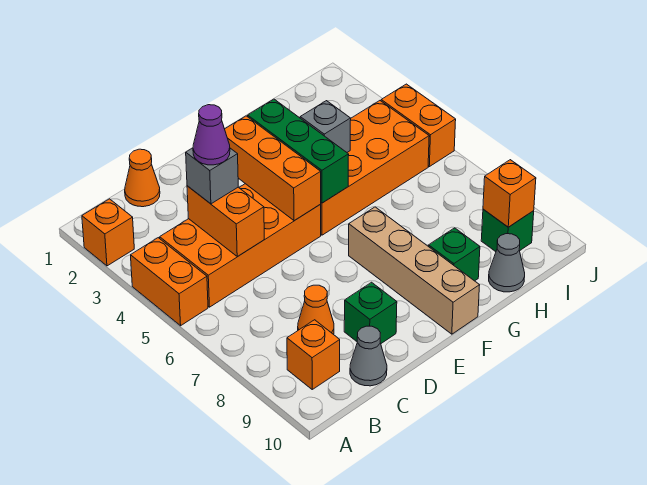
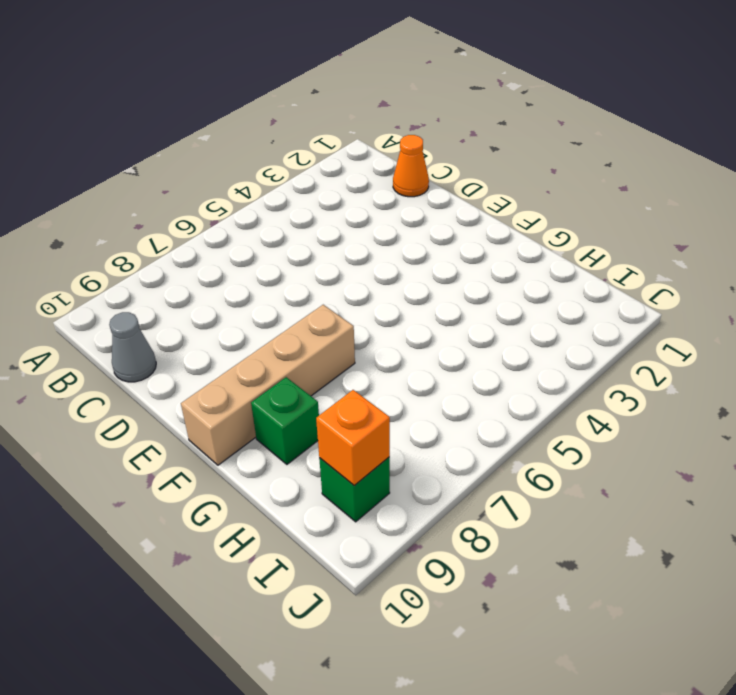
none -> orange brick A2 level 1
none -> orange brick A4:A5 level 1
none -> orange brick B4:E5 level 1

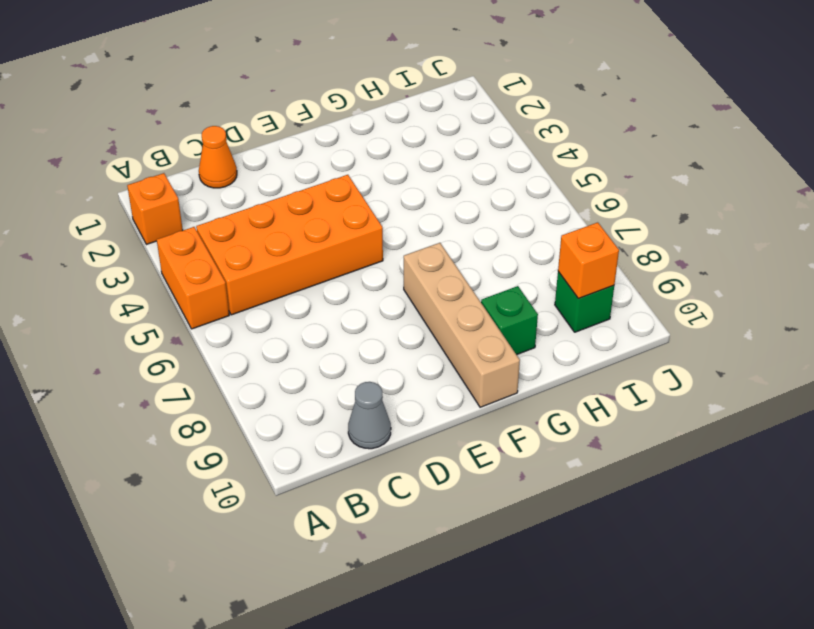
none -> orange brick B9 level 1
none -> orange cone C8 level 1
none -> green brick D9 level 1

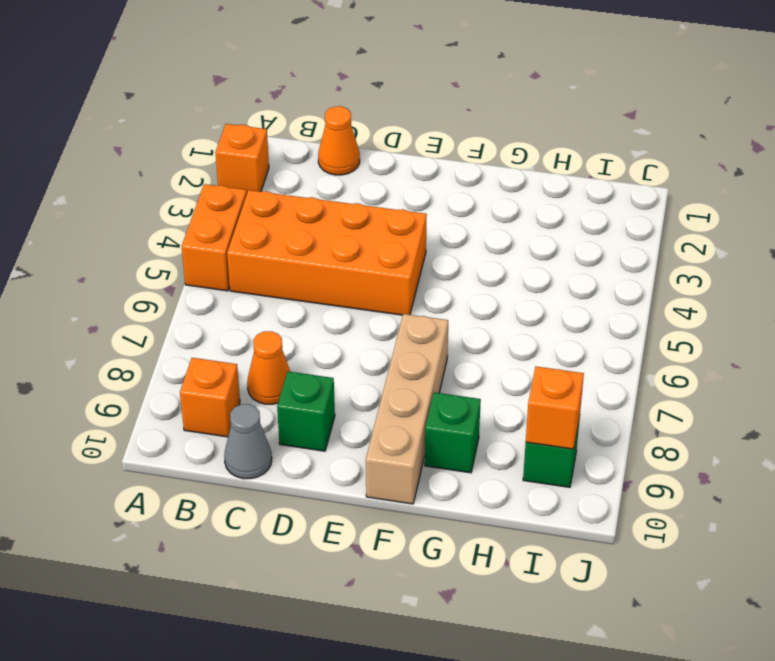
none -> orange brick F4:I5 level 1
none -> grey cone H10 level 1
none -> orange brick J4:J5 level 1

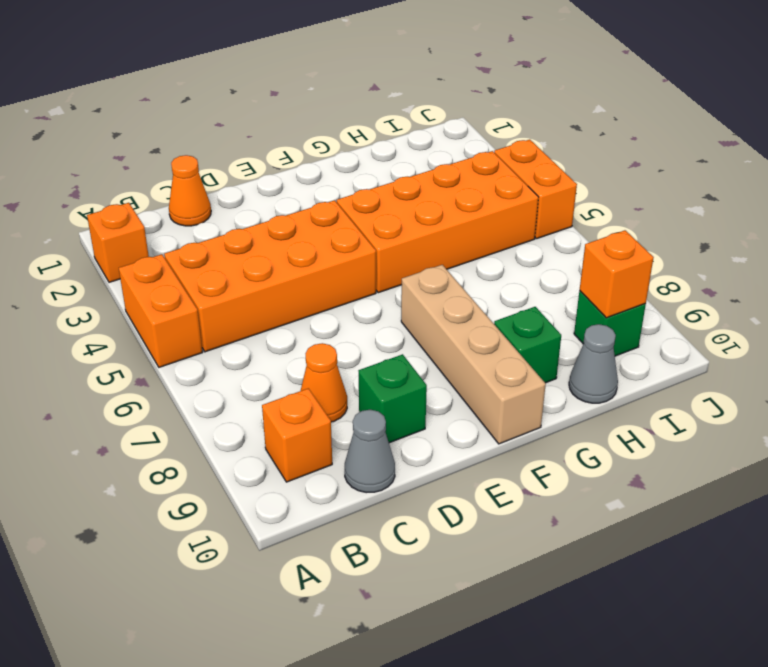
none -> orange brick C4:C5 level 2
none -> orange brick E3:E5 level 2
none -> green brick F3:F5 level 2

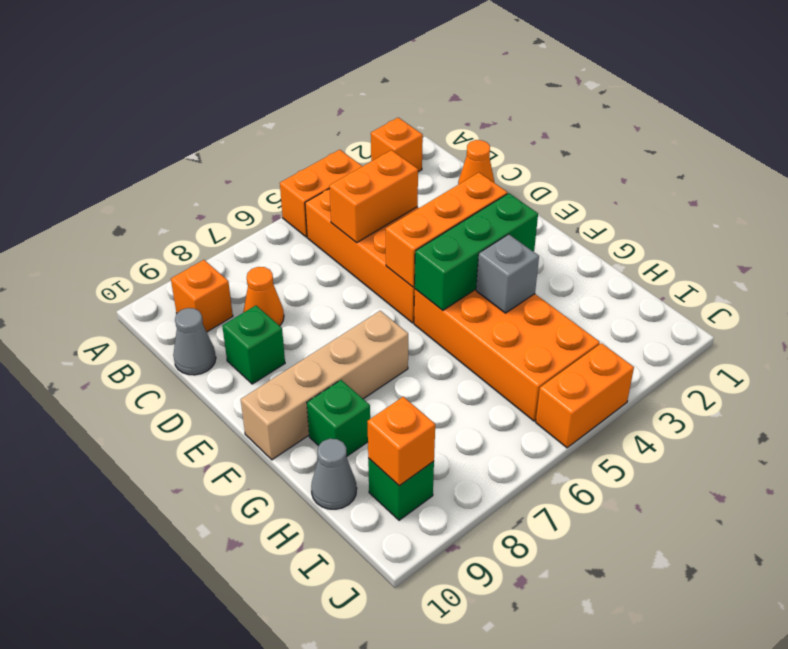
none -> grey brick C4 level 3
none -> purple cone C4 level 4

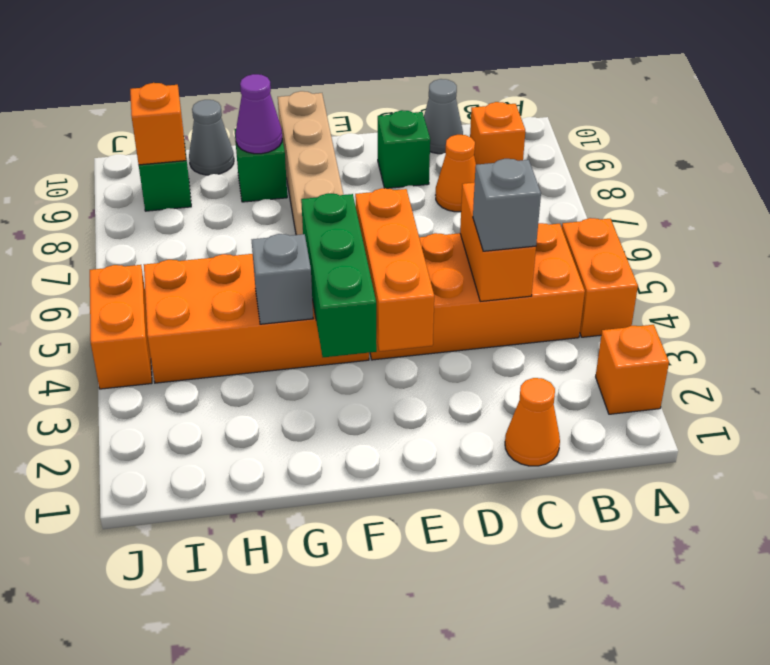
purple cone G9 level 2 -> purple cone C4 level 4

